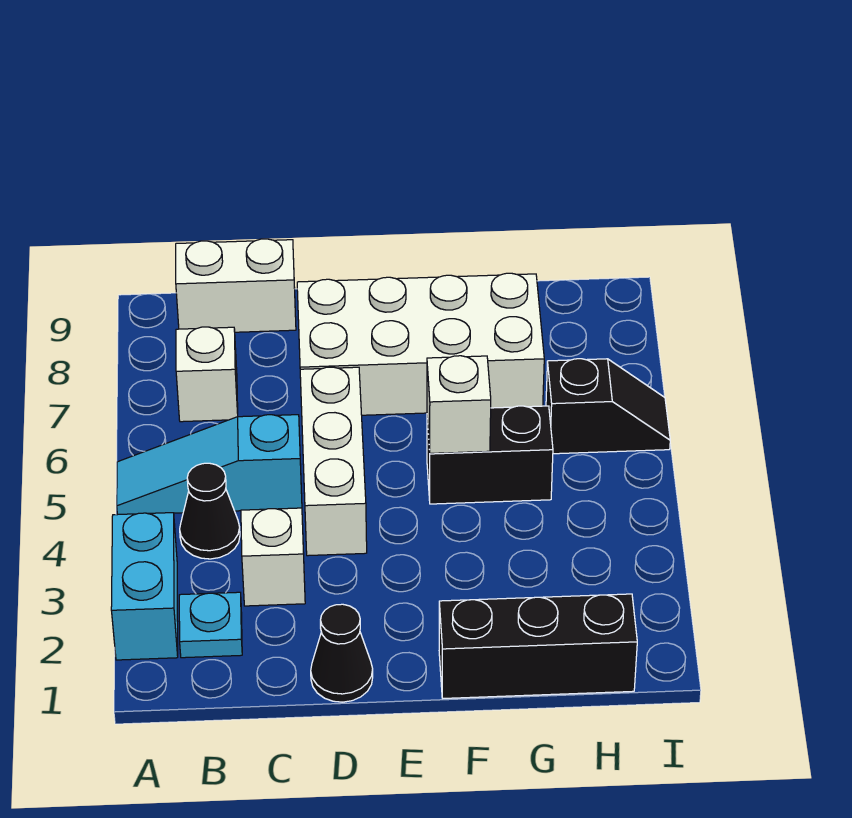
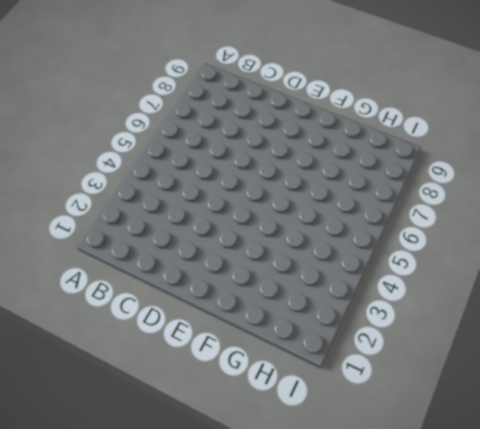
none -> cyan brick A2:A3 level 1
none -> cyan slope A5:C5 level 1 top C
none -> cyan plate B2 level 1

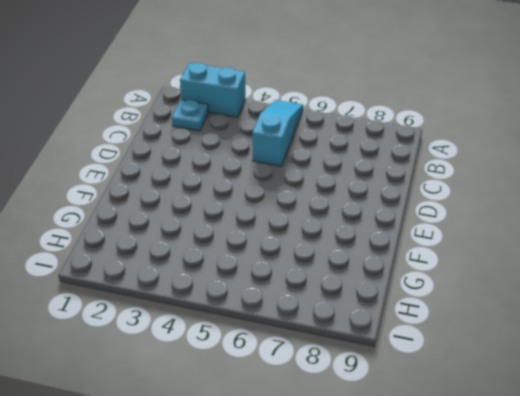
none -> black cone B4 level 1
none -> white brick B7 level 1
none -> white brick B9:C9 level 1

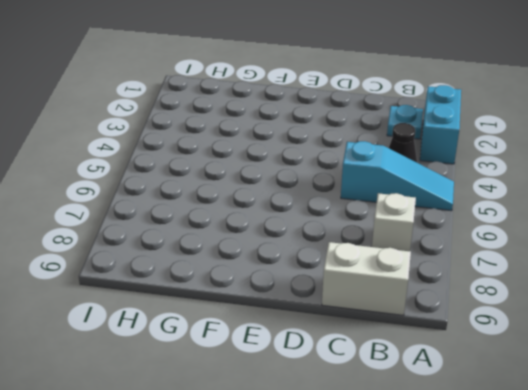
none -> white brick C3 level 1
none -> black cone D1 level 1
none -> white brick D4:D6 level 1

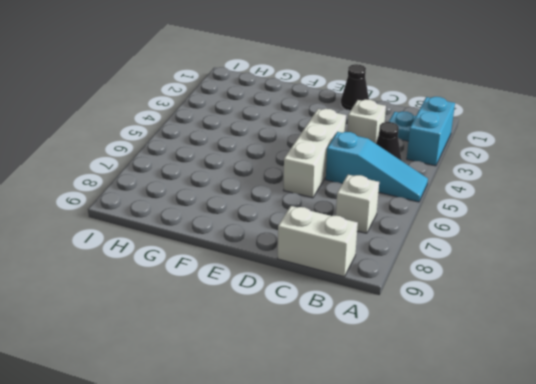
none -> white brick D7:G8 level 1
none -> black brick F1:H1 level 1
none -> black brick F5:G5 level 1

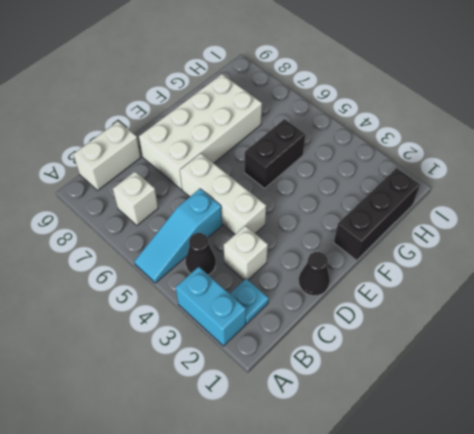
none -> black slope H6:I6 level 1 top H
none -> white brick F5 level 2

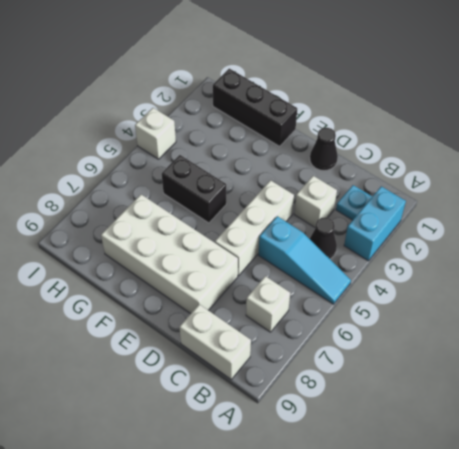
white brick I4 level 1 -> white brick F5 level 2
none -> black slope H6:I6 level 1 top H

